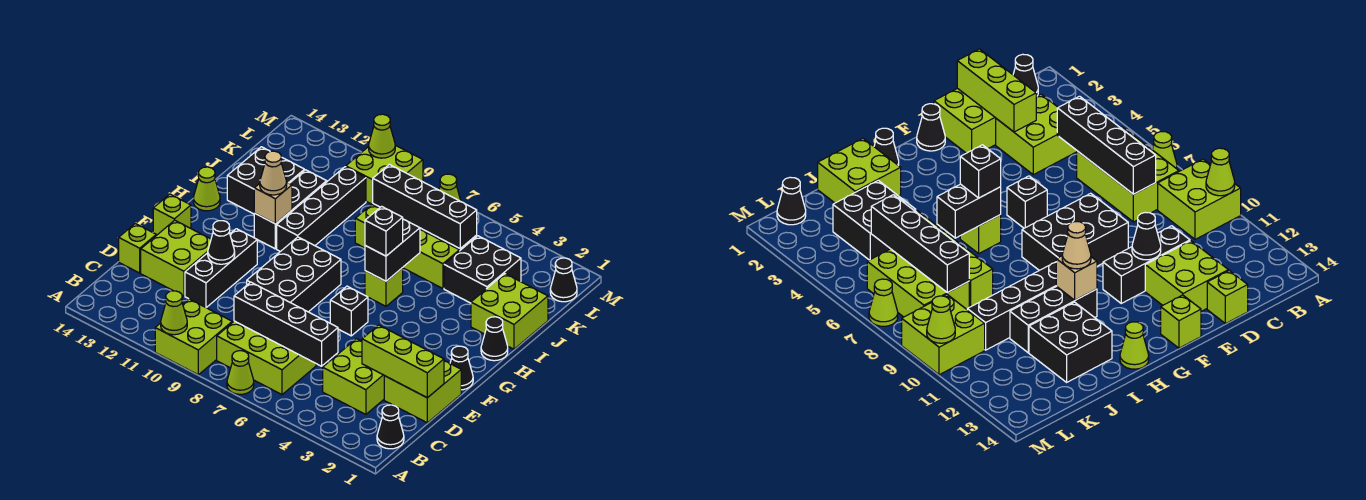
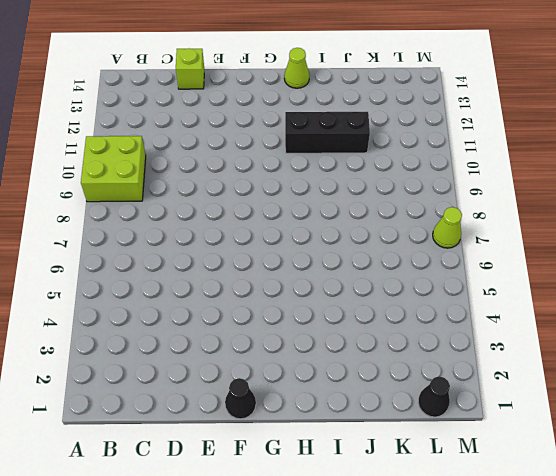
none -> lime cone A7 level 1
none -> black cone B1 level 1
none -> lime brick B6:C8 level 1
none -> lime brick C3:D4 level 1

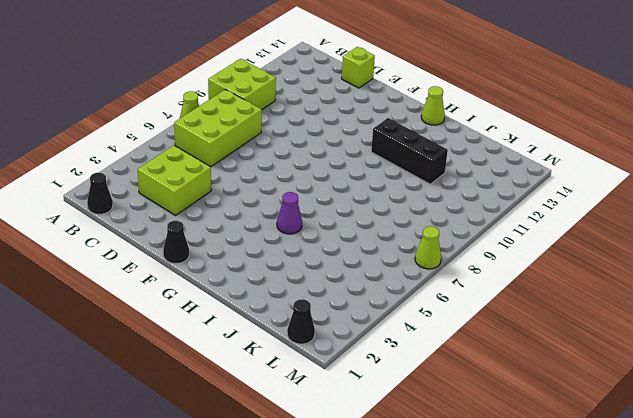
purple cone H5 level 1 -> none
none -> lime brick D1:E2 level 1
none -> black brick D11:F11 level 1
none -> lime brick D12:E13 level 1
none -> black brick E8:G9 level 1

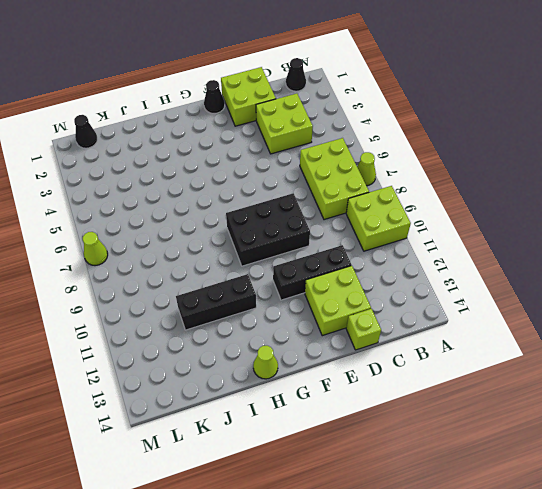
none -> black brick F6 level 1
none -> lime brick F14 level 1
none -> black cone H1 level 1
none -> lime brick H6 level 1

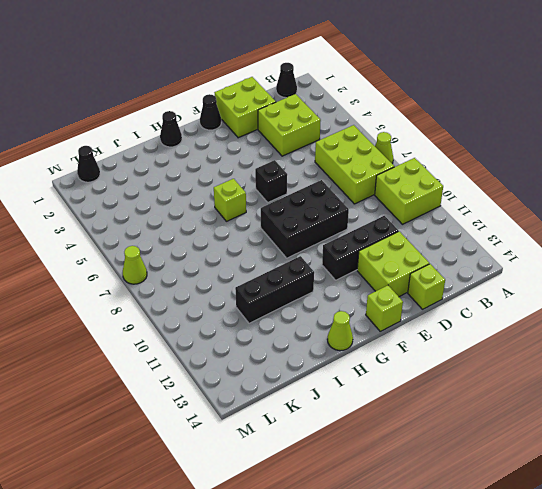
none -> black brick H10:K10 level 1
none -> lime brick I1:J2 level 1
none -> black brick I12:J13 level 1
none -> black brick J3:K4 level 1

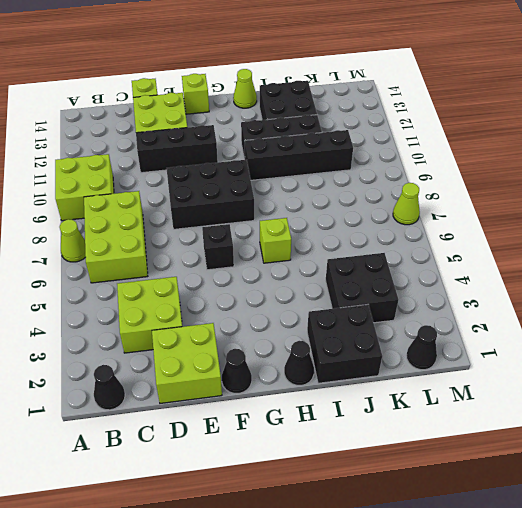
black brick I1:J2 level 1 -> lime brick I1:J2 level 1
none -> lime brick J5:J8 level 1
none -> lime brick K6:L8 level 1
none -> lime brick L9:M10 level 1
none -> lime cone A10 level 2

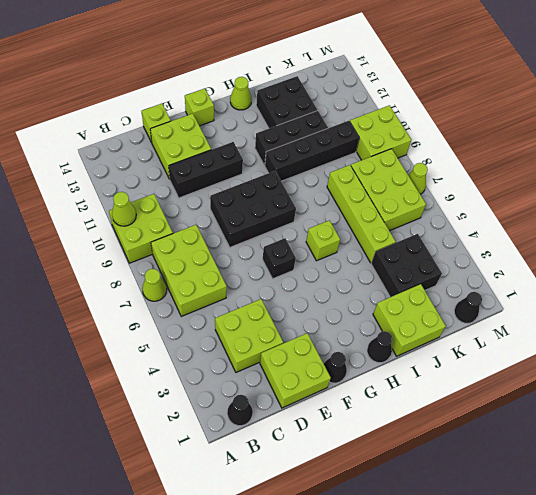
none -> black brick C5:C8 level 2
none -> lime brick D1:D3 level 2
none -> black cone E11 level 2
none -> black brick H6:I6 level 2

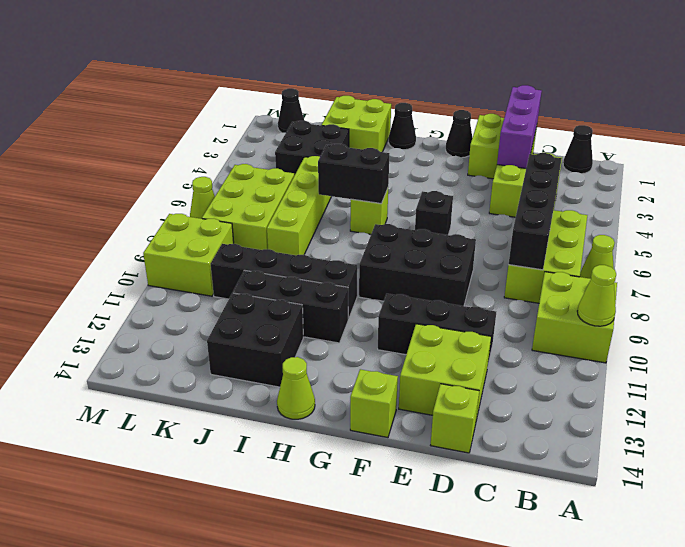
purple brick D1:D3 level 2 -> lime brick D1:D3 level 2
none -> black cone E11 level 2
none -> tan brick H11 level 2
none -> black brick K5:K8 level 2
none -> lime cone M10 level 2

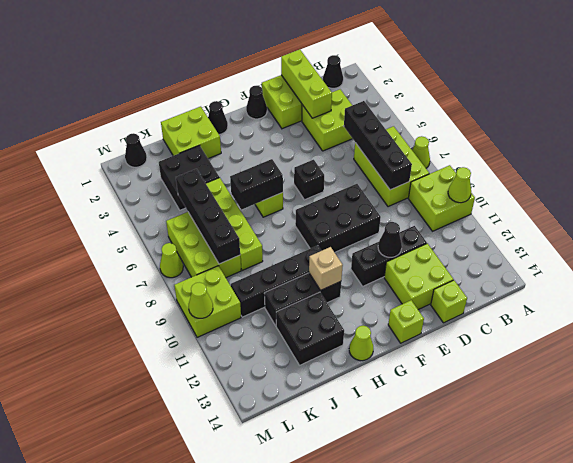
none -> black brick H6 level 3
none -> tan cone H11 level 3

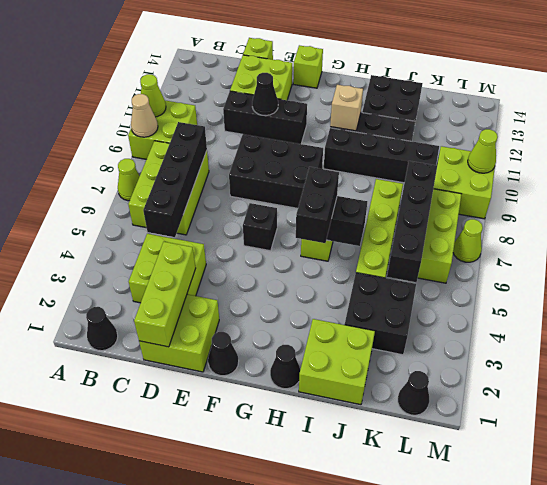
tan cone A9 level 2 -> tan cone H11 level 3
black brick H5:H6 level 3 -> black brick H6 level 3
none -> lime cone H14 level 1

